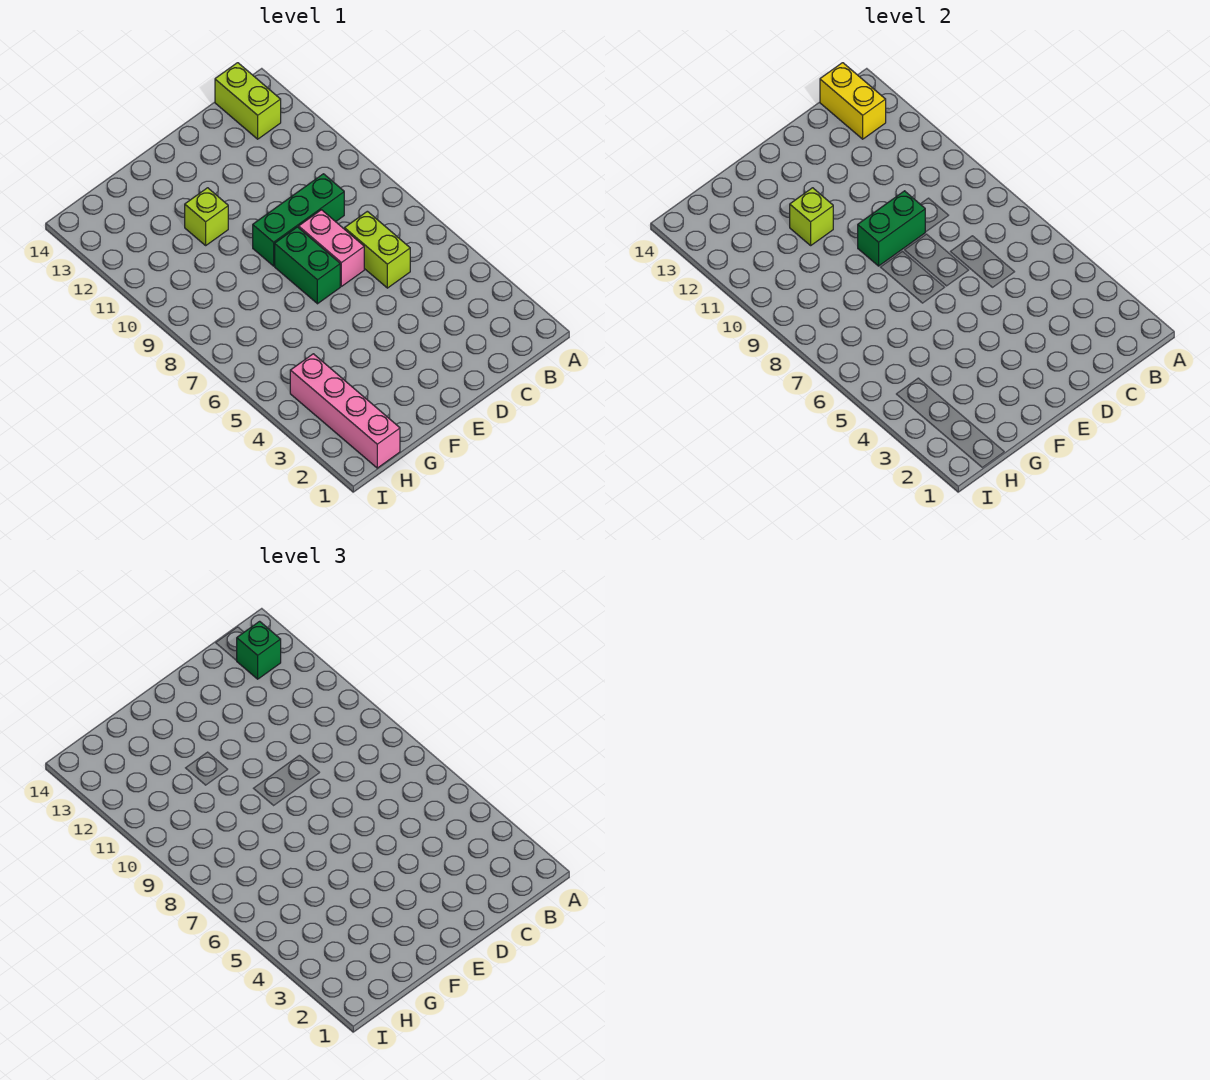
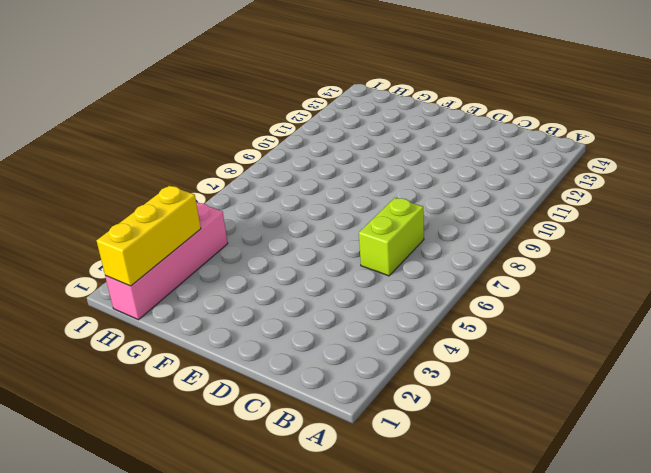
yellow brick H1:H3 level 2 -> none
none -> lime brick B13:B14 level 1
none -> green brick C9:E9 level 1

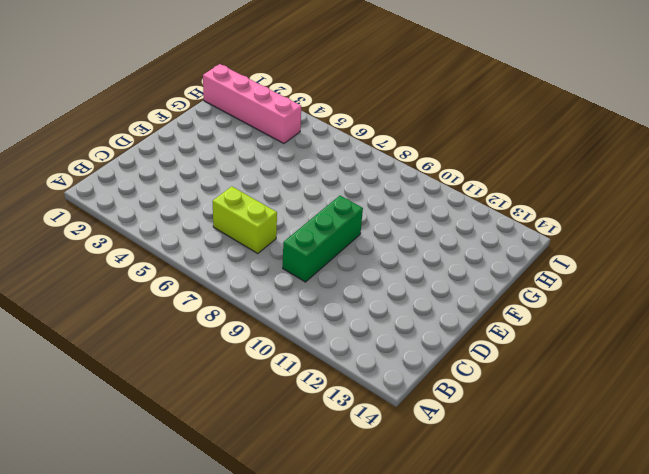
none -> lime brick B13:B14 level 1
none -> pink brick D7:D8 level 1

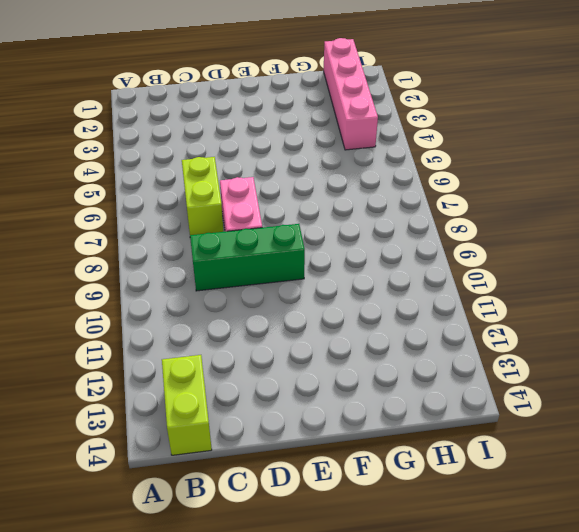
none -> green brick E7:E8 level 1
none -> lime brick F11 level 1

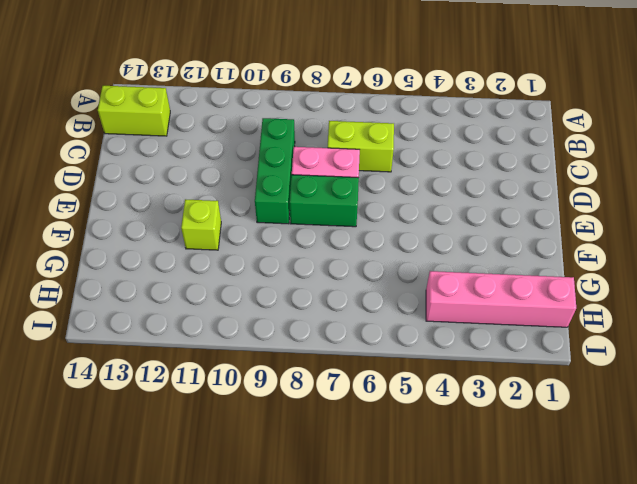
none -> yellow brick B13:B14 level 2
none -> green brick D9:E9 level 2

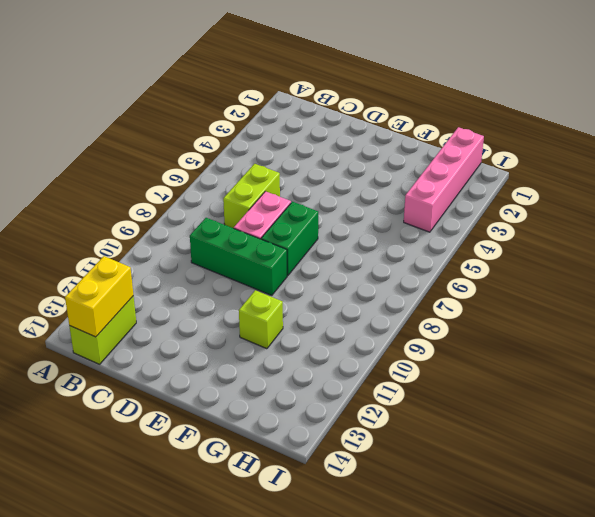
none -> green brick D9:E9 level 2
none -> lime brick F11 level 2

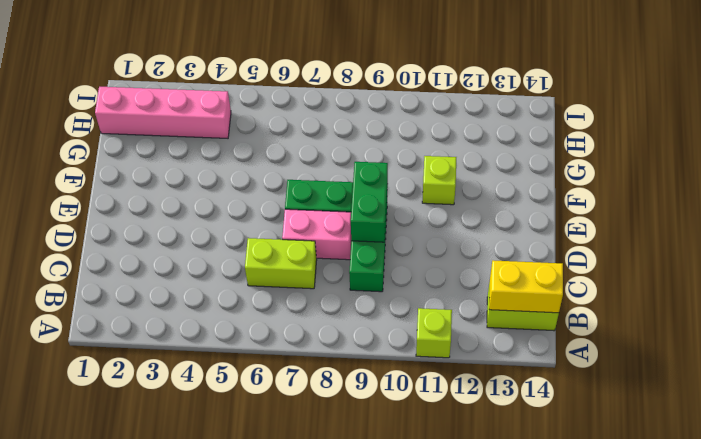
lime brick A11 level 1 -> lime brick F11 level 2
none -> green brick B13 level 3

